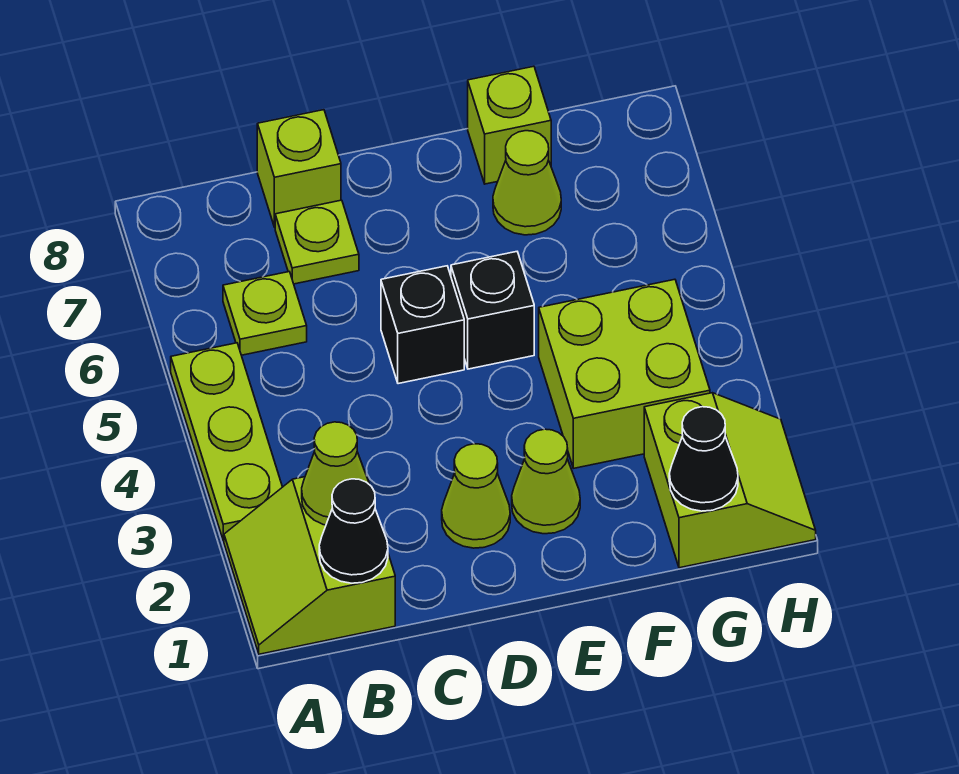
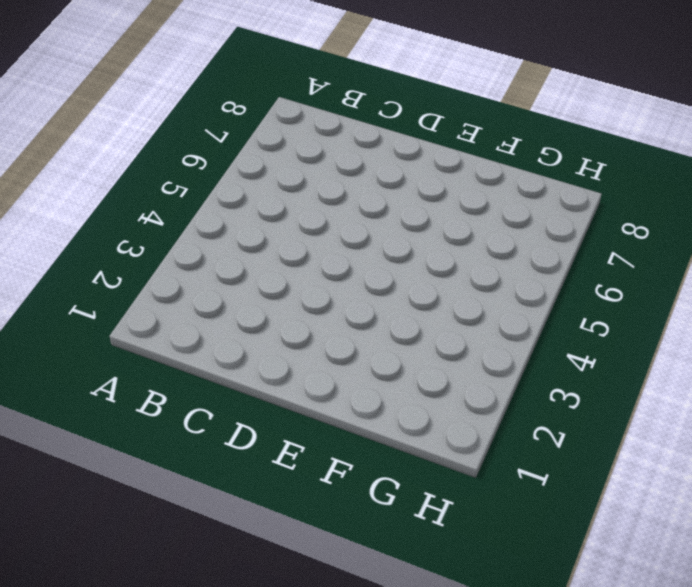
none -> lime slope A1:B2 level 1 top B
none -> lime plate A3:A5 level 1
none -> lime plate B6 level 1

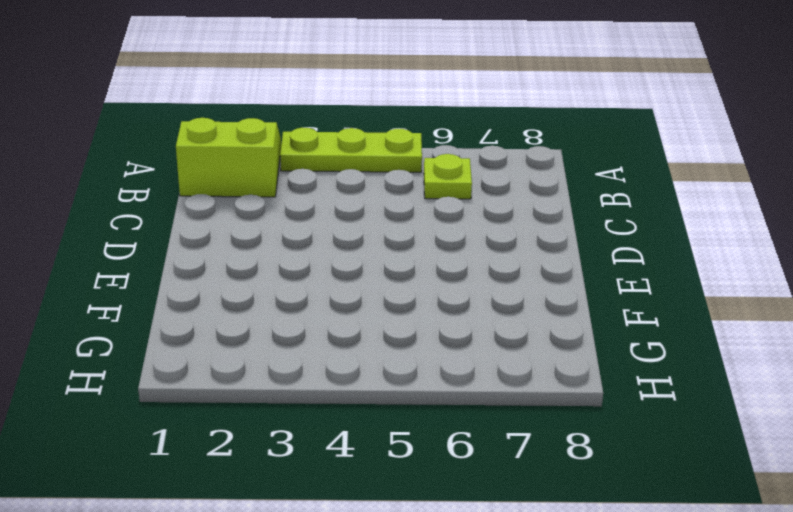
none -> lime plate C7 level 1
none -> lime brick C8 level 1
none -> lime cone D2 level 1

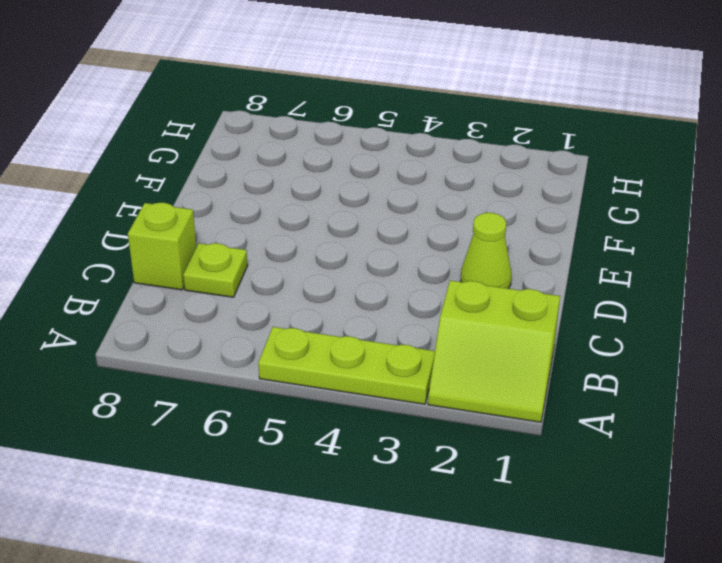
none -> lime plate B6 level 1
none -> black brick D5 level 1
none -> lime cone E2 level 1

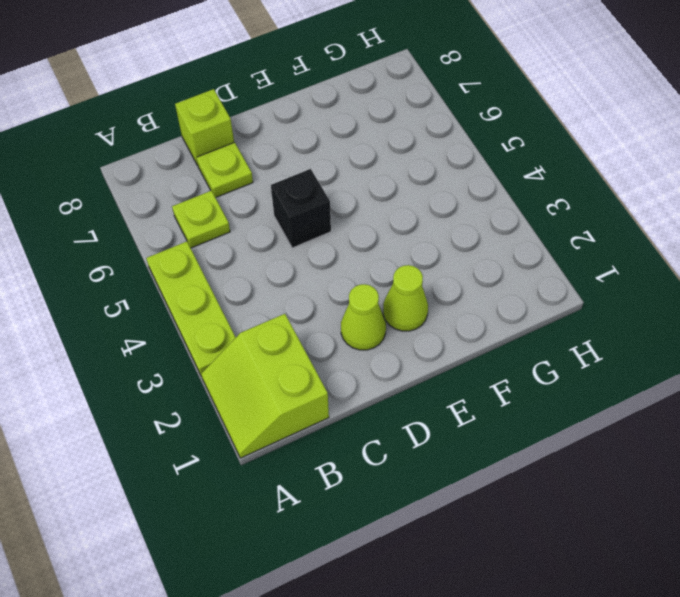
none -> black brick E5 level 1
none -> lime brick F3:G4 level 1
none -> lime cone F7 level 1

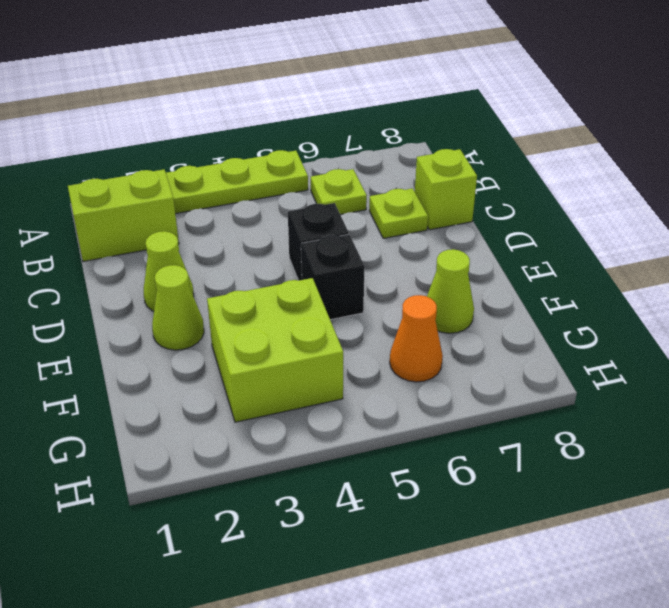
orange cone G6 level 1 -> none
none -> lime brick F8 level 1
none -> lime slope G1:H2 level 1 top G
none -> black cone B1 level 2

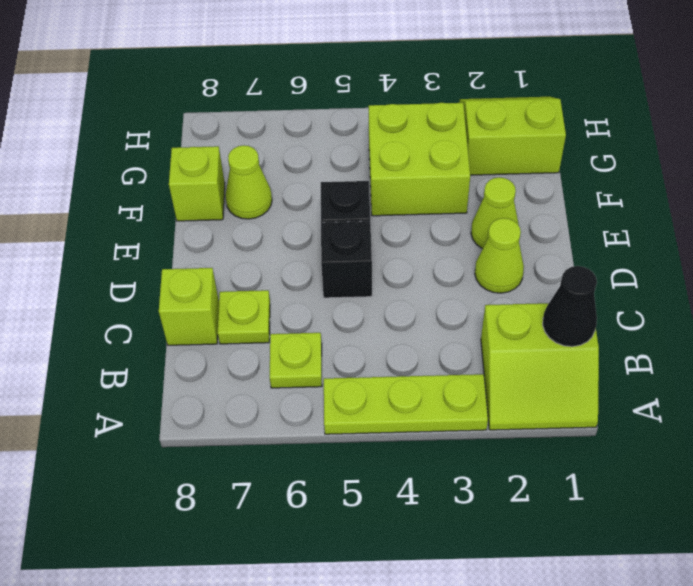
none -> lime cone B2 level 2
none -> black cone G1 level 2

